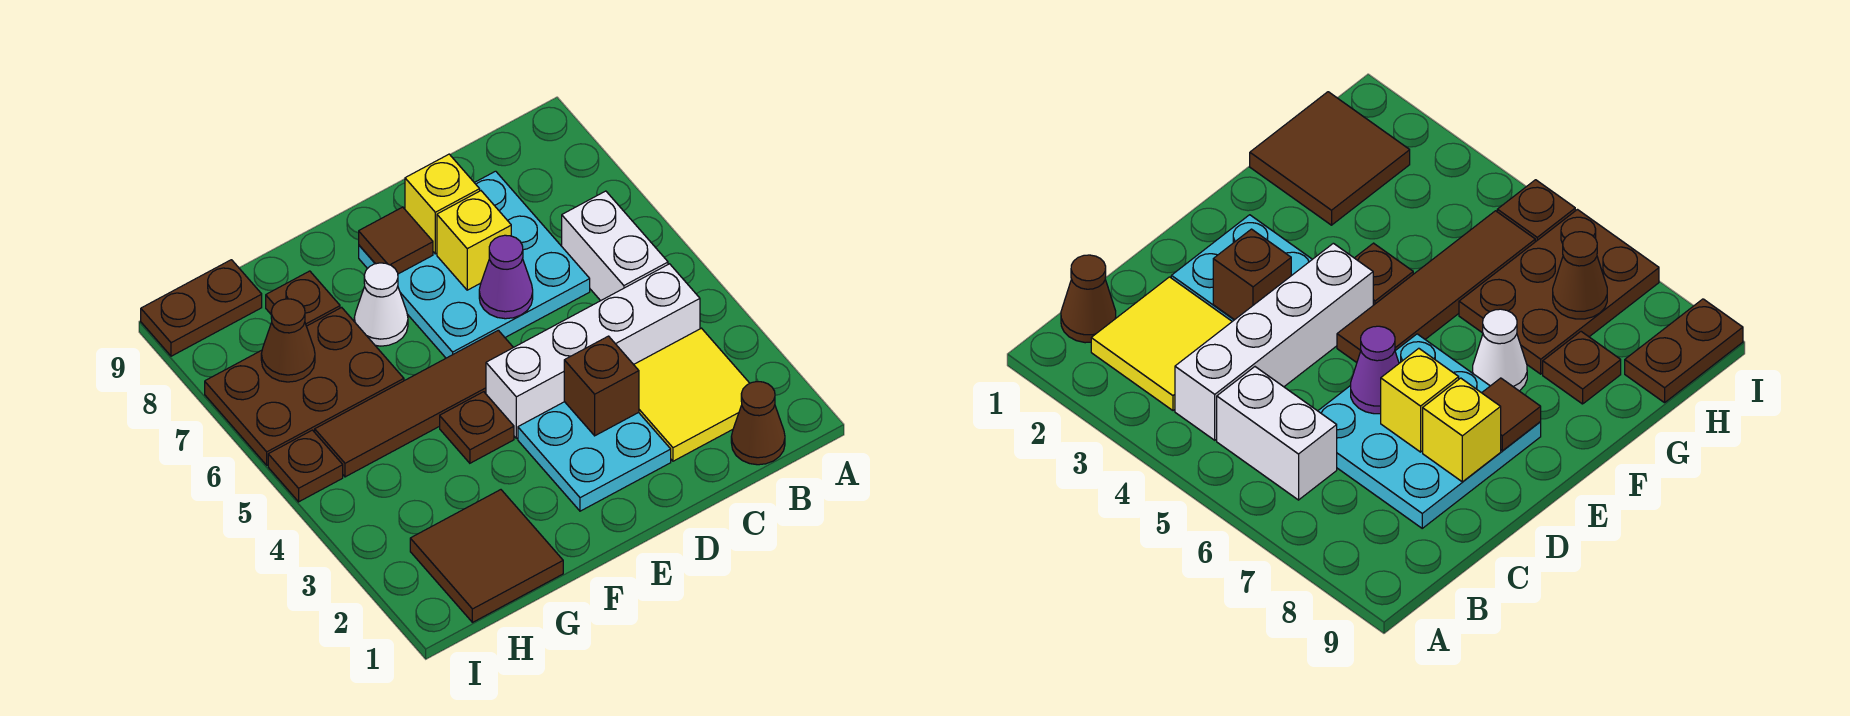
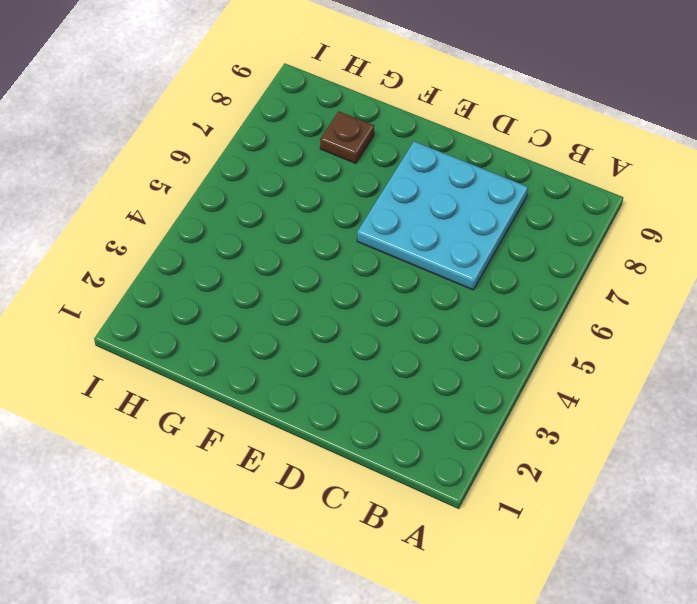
none -> brown cone B1 level 1
none -> yellow tile B2:C3 level 1
none -> white brick B4:E4 level 1

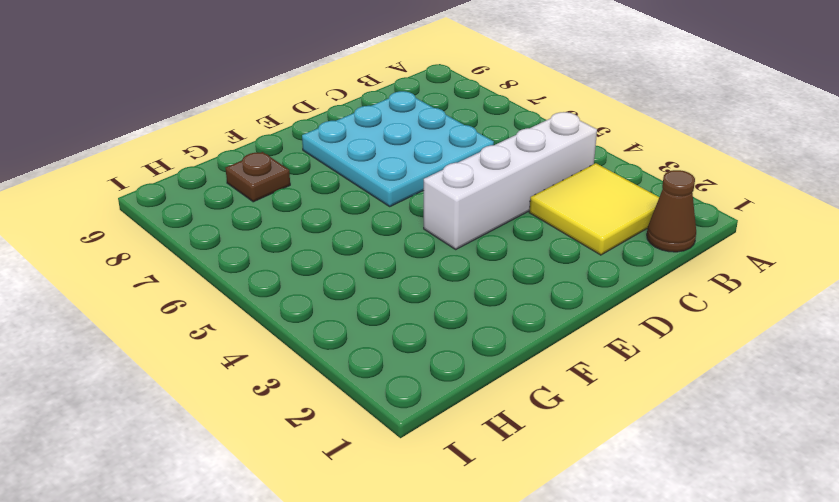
none -> white brick B5:B6 level 1
none -> cyan plate D2:E3 level 1
none -> brown tile E5:H5 level 1

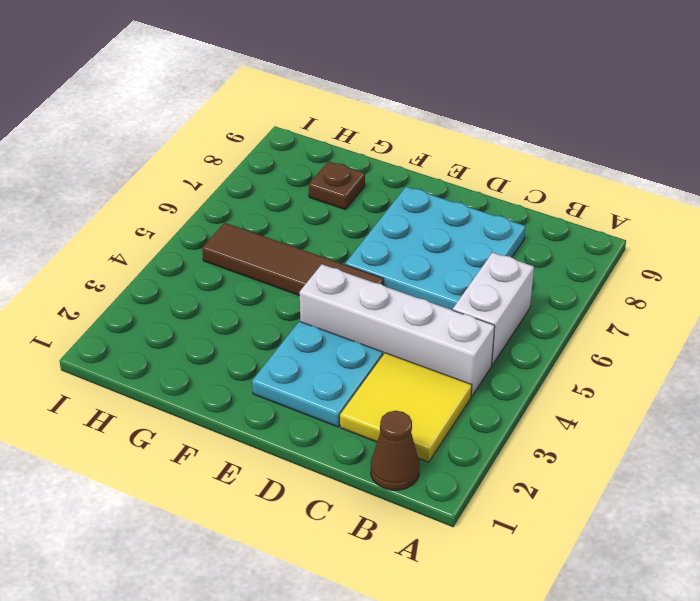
none -> brown plate F4 level 1
none -> white cone F7 level 1
none -> brown tile G1:H2 level 1

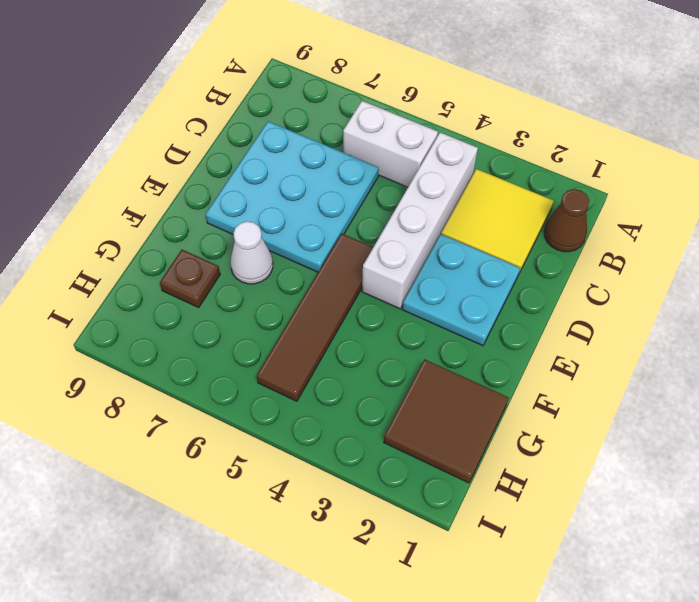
none -> brown plate F4 level 1
none -> brown plate G6:I7 level 1
none -> brown plate H9:I9 level 1

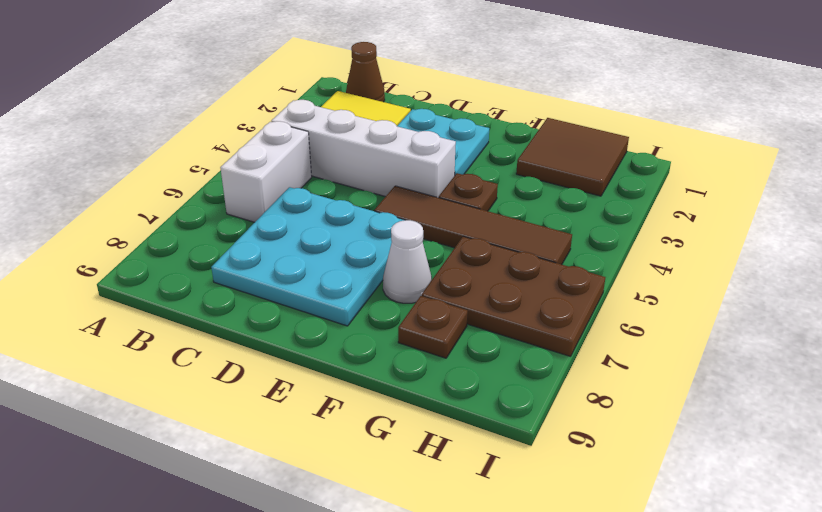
none -> brown plate H9:I9 level 1
none -> brown plate I5 level 1
none -> brown brick D3 level 2

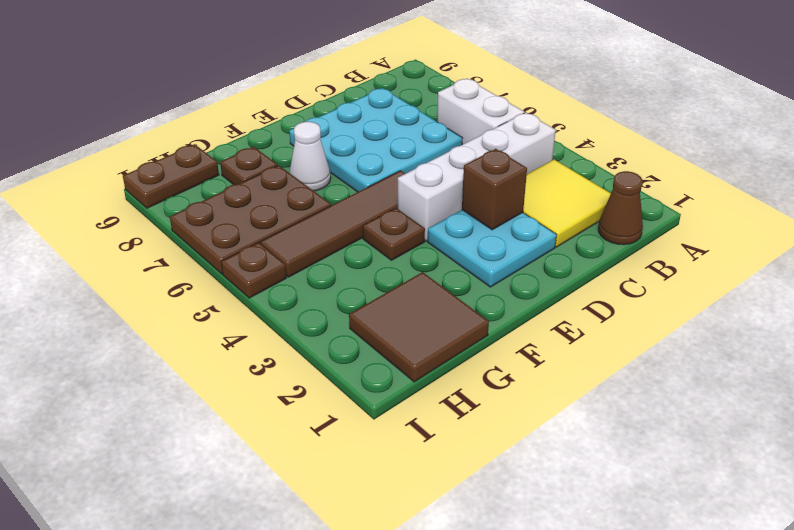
none -> purple cone D6 level 2
none -> yellow brick D7 level 2
none -> yellow brick D8 level 2

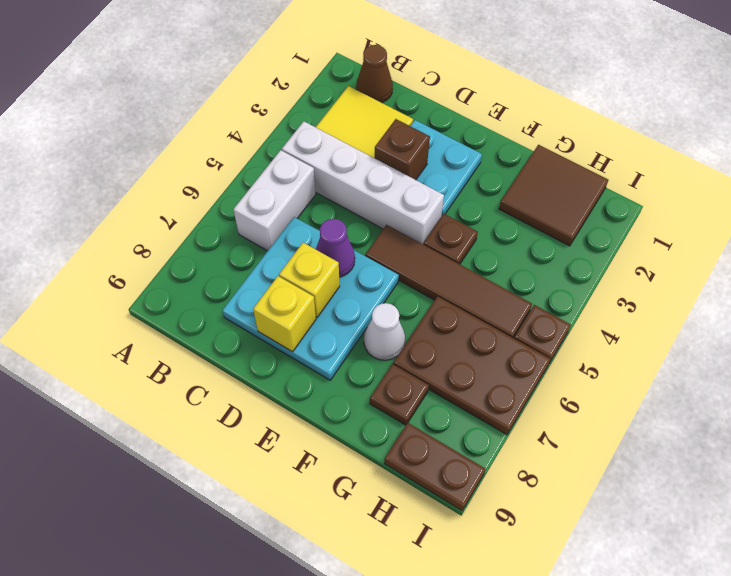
none -> brown tile E8 level 2
none -> brown cone H7 level 2

